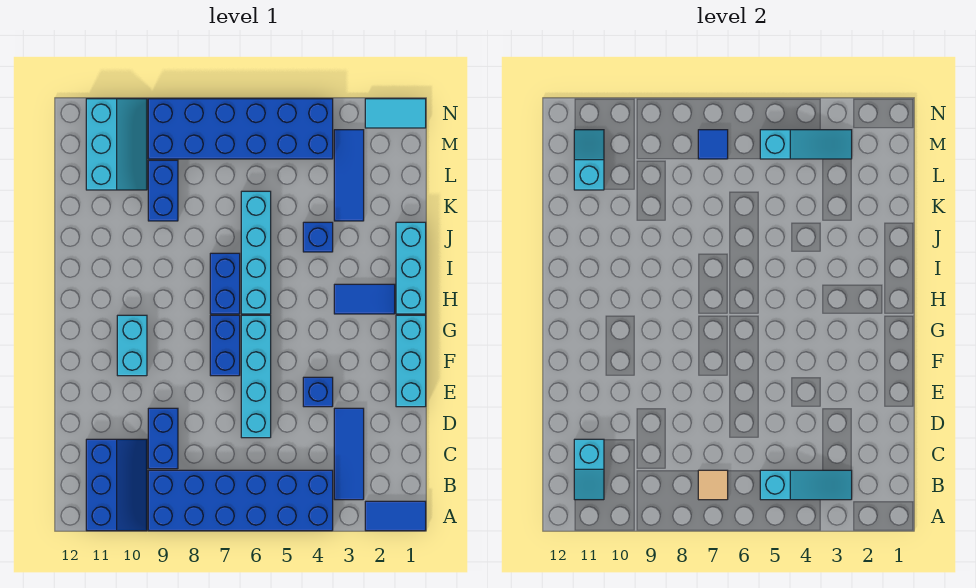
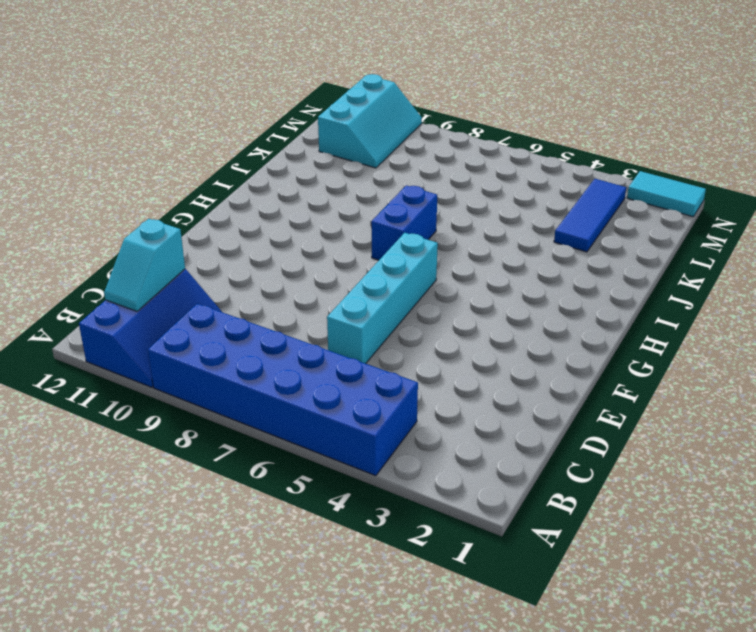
none -> blue tile A1:A2 level 1
none -> blue tile B3:D3 level 1
none -> blue brick C9:D9 level 1

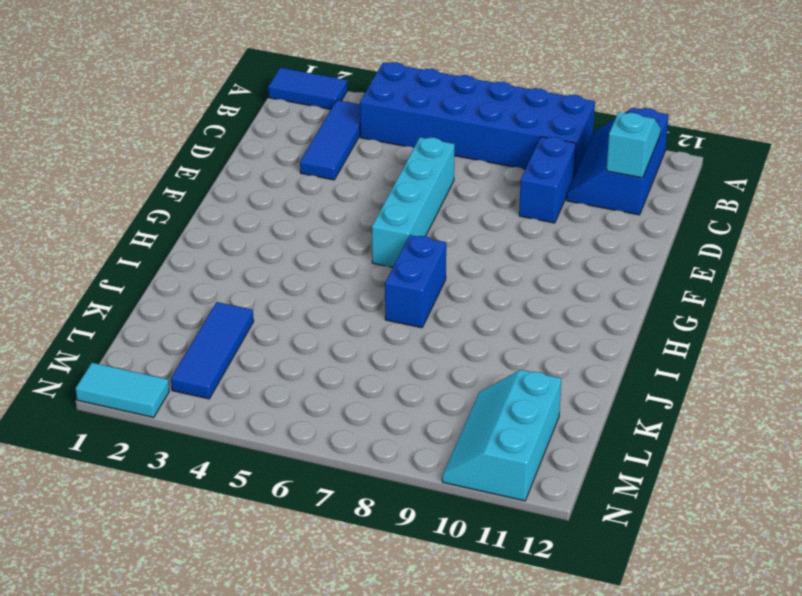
none -> cyan brick E1:G1 level 1
none -> blue brick E4 level 1
none -> blue brick F7:G7 level 1

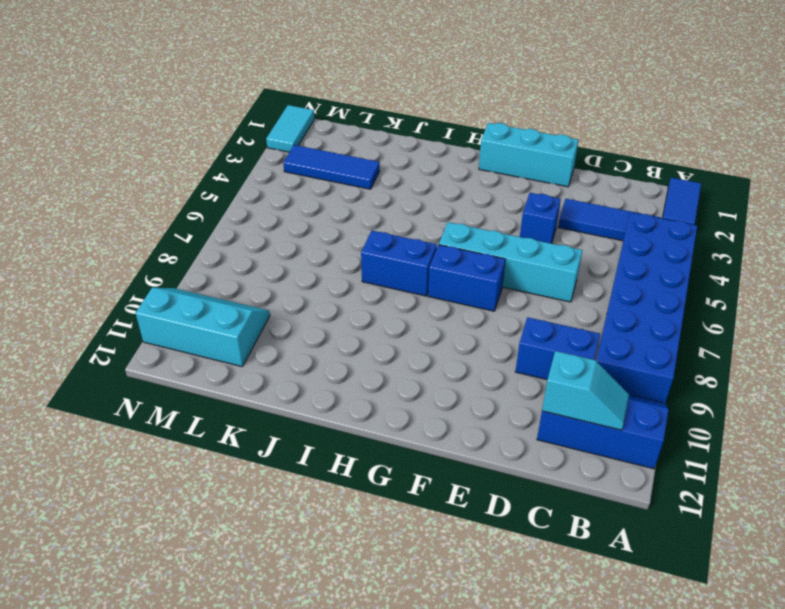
none -> cyan brick F10:G10 level 1
none -> cyan brick H1:J1 level 1
none -> blue tile H2:H3 level 1

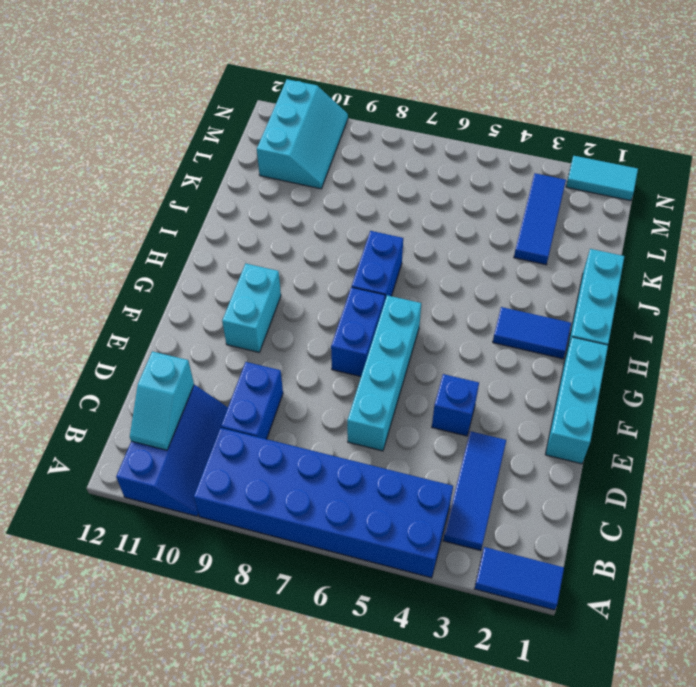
none -> cyan brick H6:K6 level 1
none -> blue brick J4 level 1
none -> blue brick K9:L9 level 1

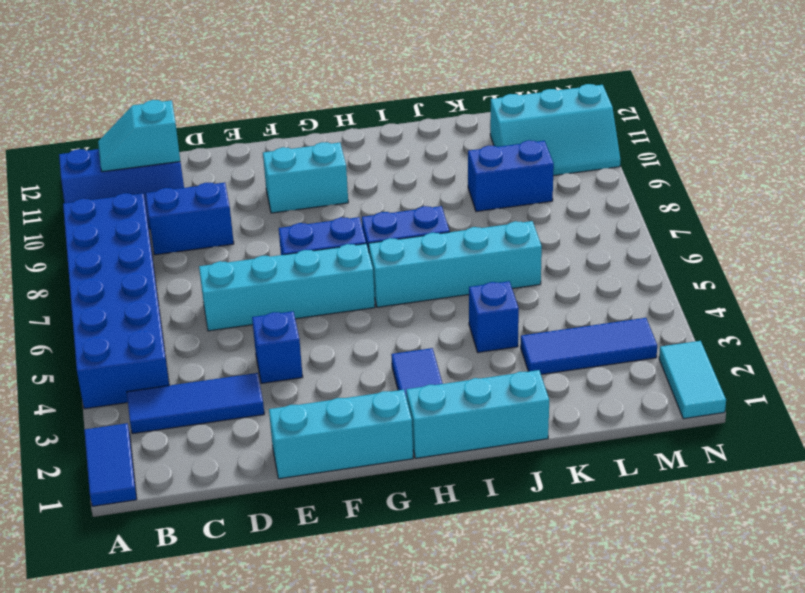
none -> blue brick M4:N9 level 1
none -> cyan slope B3:B5 level 2 top 5
none -> tan tile B7 level 2

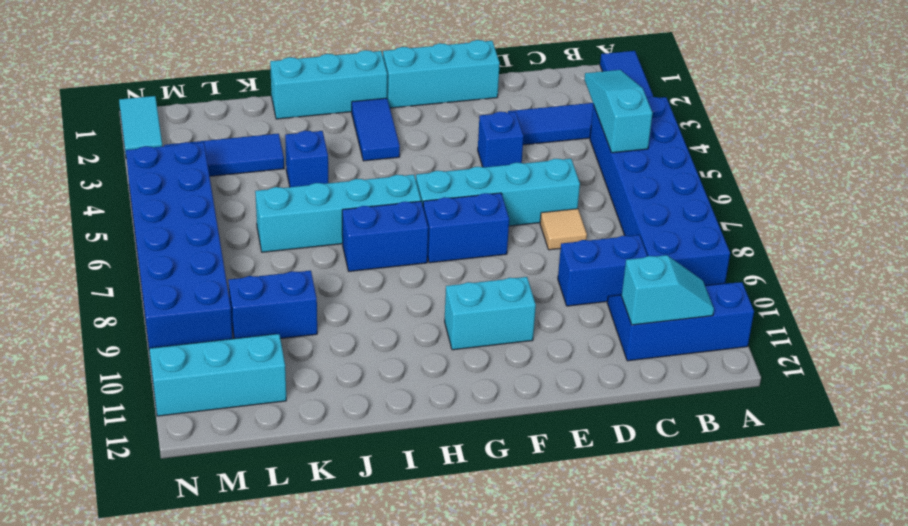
tan tile D7 level 1 -> tan tile B7 level 2
none -> cyan slope L11:M11 level 2 top L
none -> cyan slope M3:M5 level 2 top 5
none -> blue tile M7 level 2

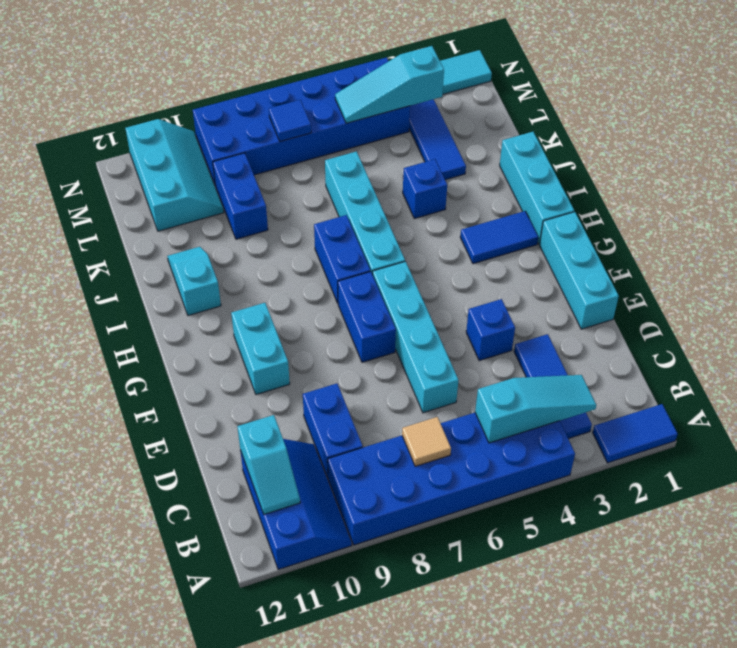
cyan slope I11:J11 level 1 top I -> cyan slope L11:M11 level 2 top L
cyan slope M3:M5 level 2 top 3 -> cyan slope M3:M5 level 2 top 5

